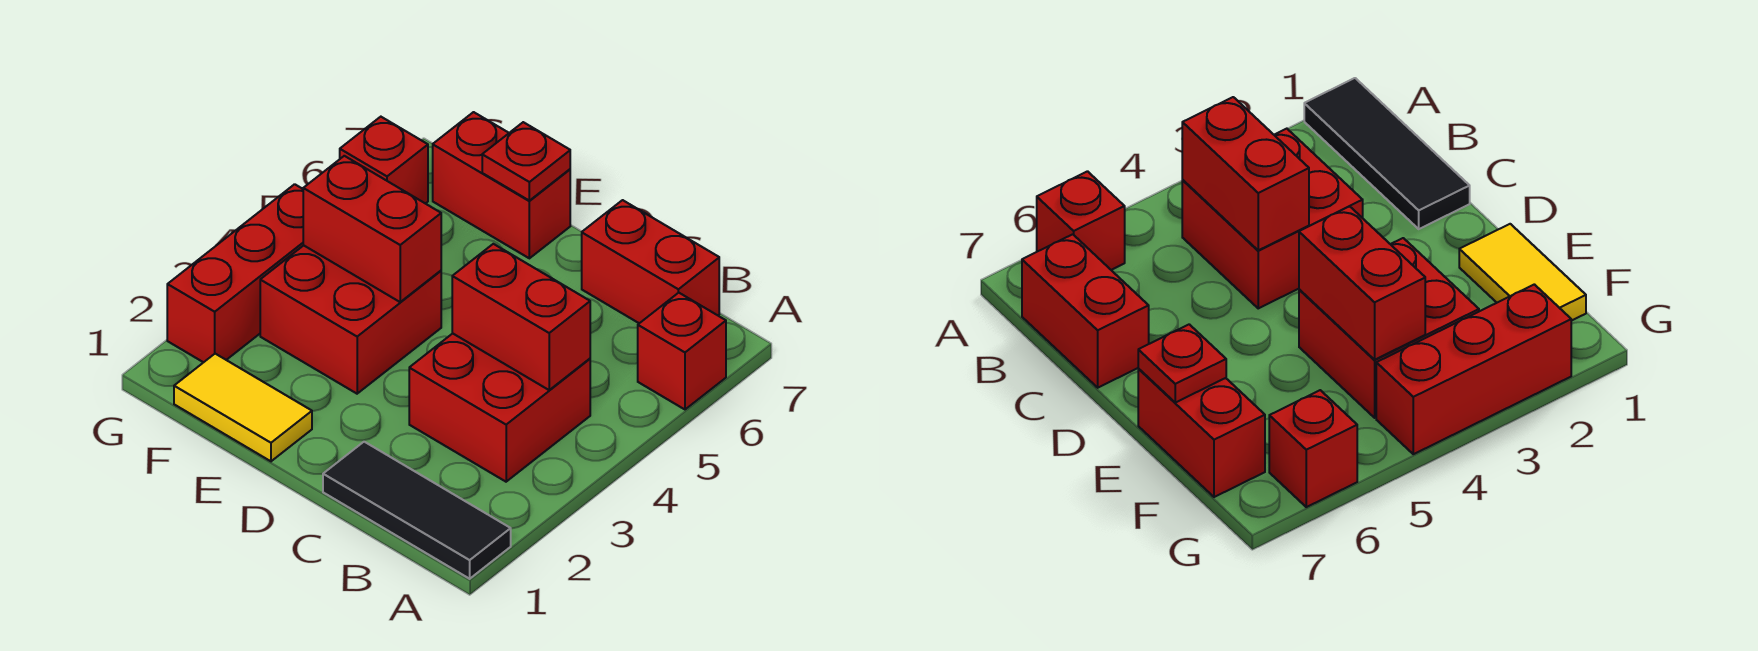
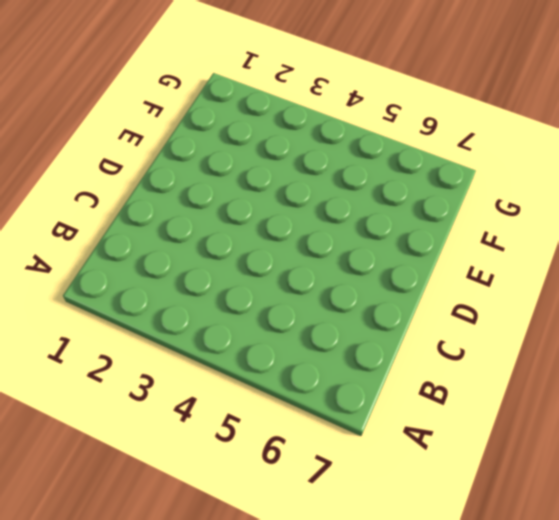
none -> black tile A1:C1 level 1
none -> red brick A6 level 1
none -> red brick B3:C4 level 1

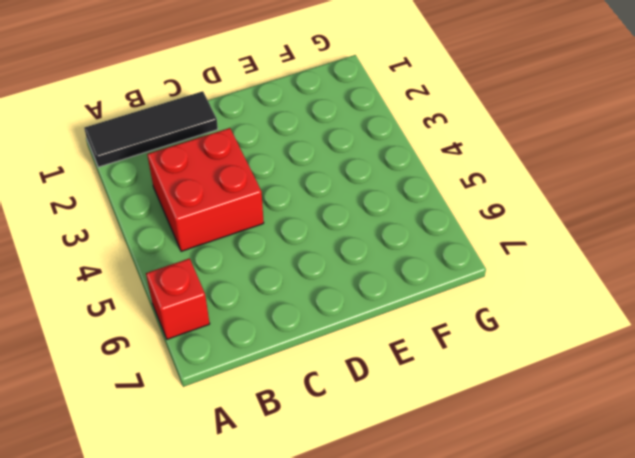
none -> red brick B7:C7 level 1
none -> yellow tile E1:F1 level 1
none -> red brick E3:F4 level 1

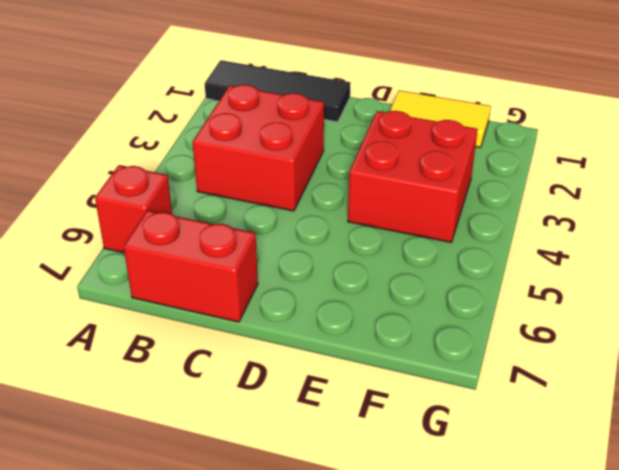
none -> red brick E7:F7 level 1
none -> red brick G2:G4 level 1
none -> red brick G6 level 1

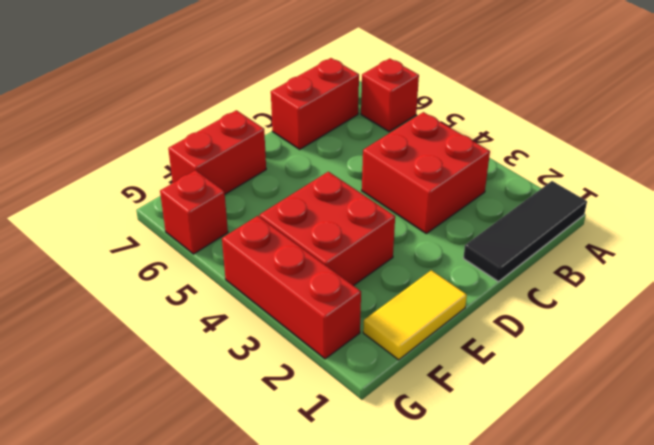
none -> red brick B4:C4 level 2
none -> red brick E4:F4 level 2
none -> red plate E7 level 2

